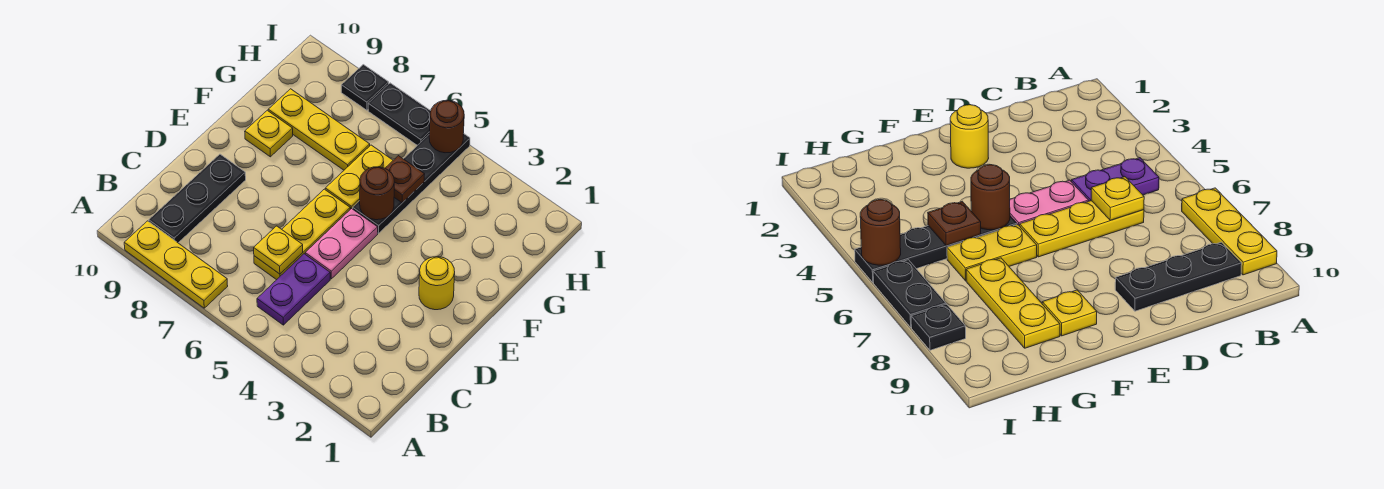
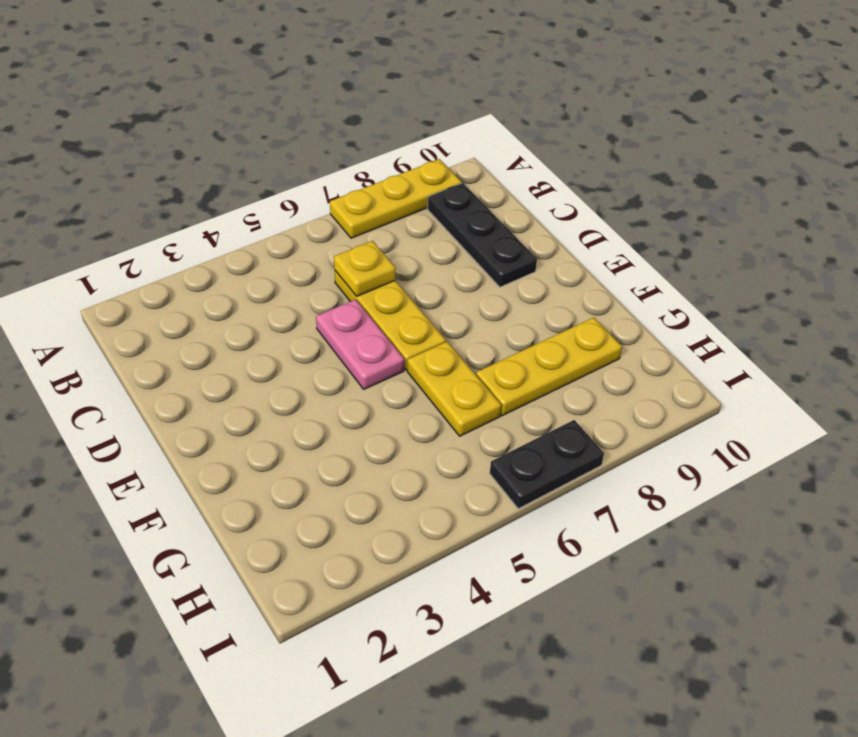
none -> purple plate B5:C5 level 1
none -> yellow round brick E2 level 1
none -> black plate F5:I5 level 1

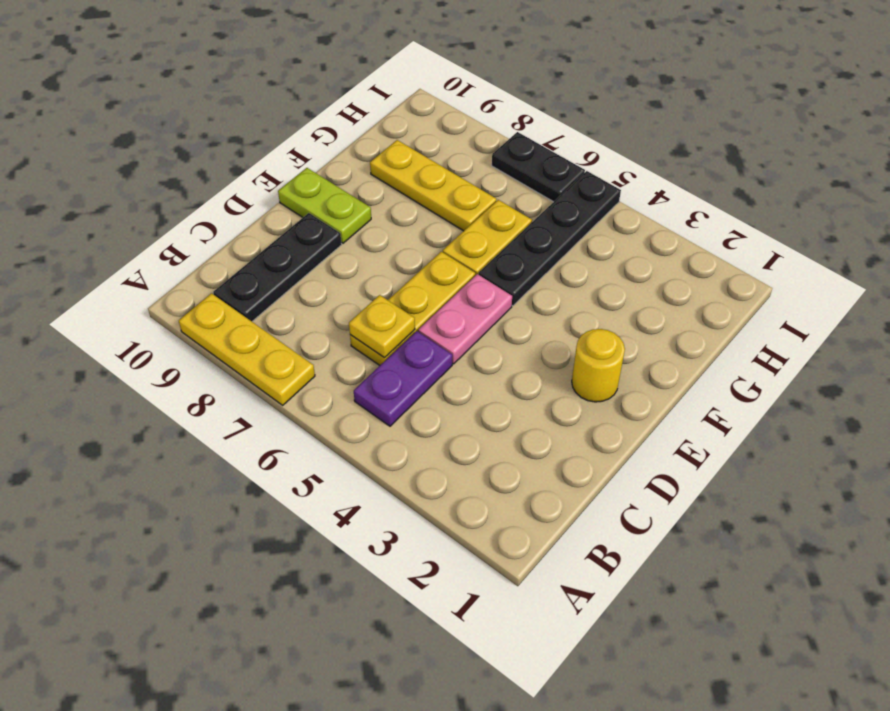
lime plate E9:E10 level 1 -> none
none -> yellow plate F9 level 1
none -> black plate I8 level 1
none -> brown round brick F5 level 2

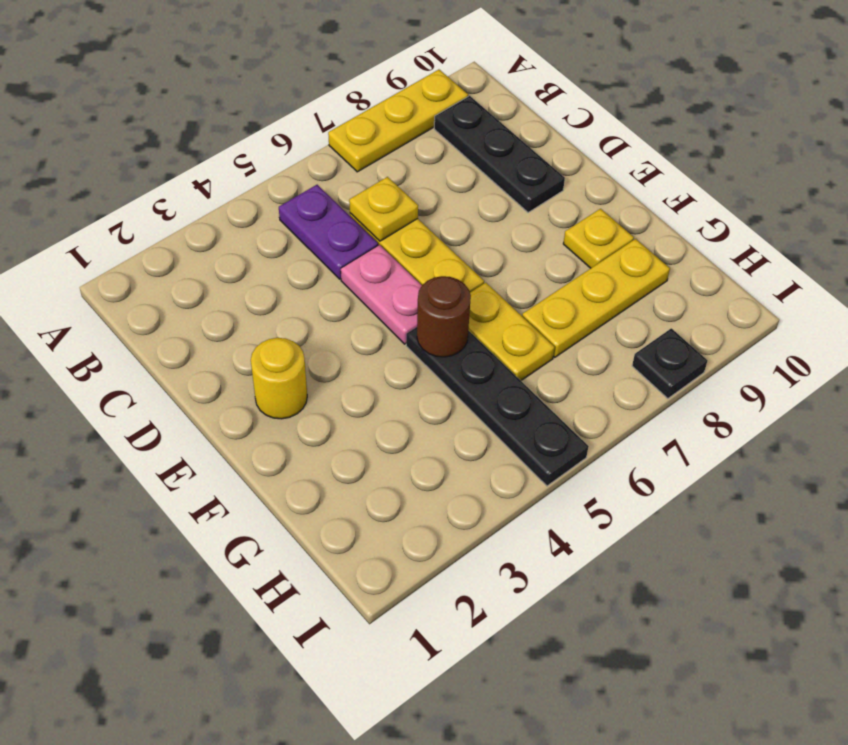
none -> black plate I6:I7 level 1
none -> brown plate G5 level 2
none -> brown round brick I5 level 2

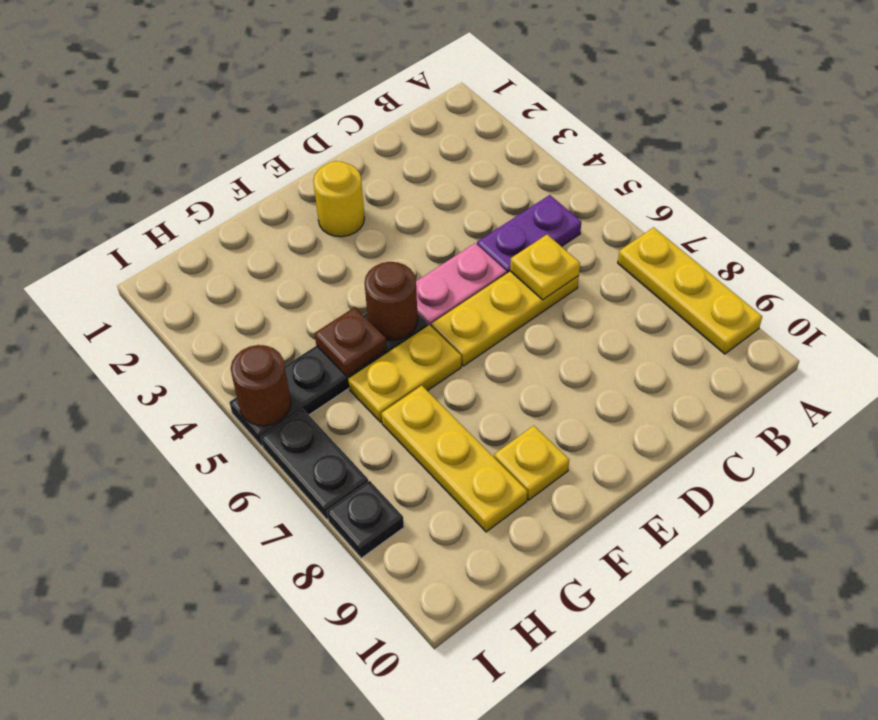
none -> black plate B9:D9 level 1

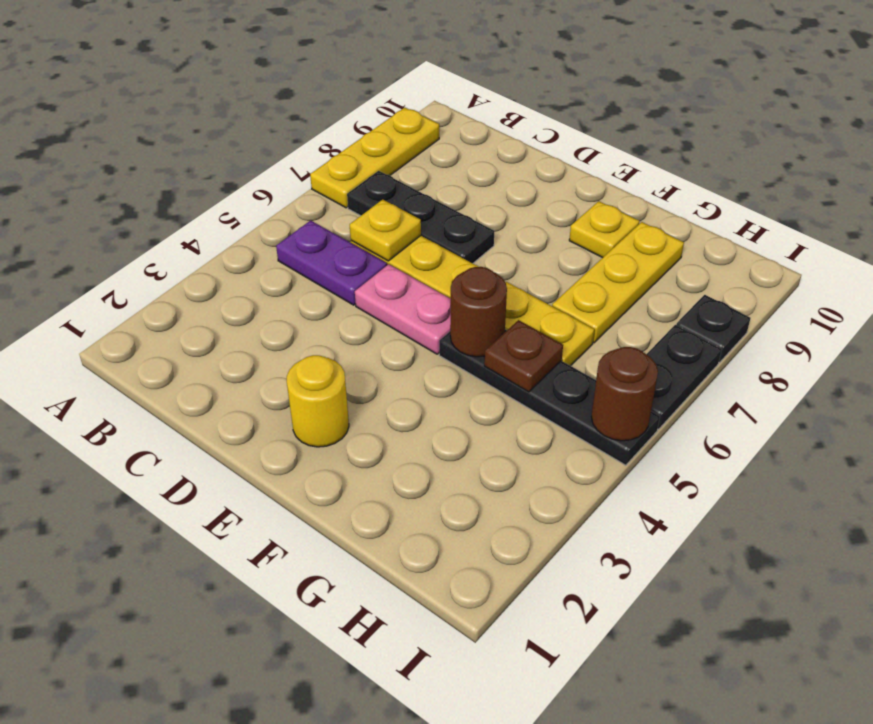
black plate B7:D7 level 1 -> black plate B9:D9 level 1

